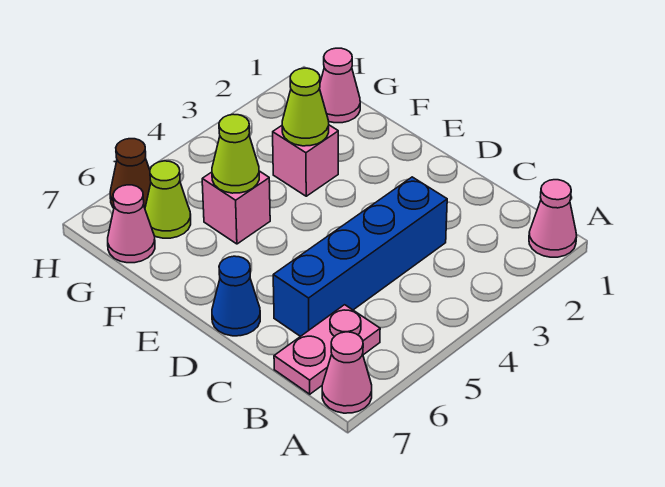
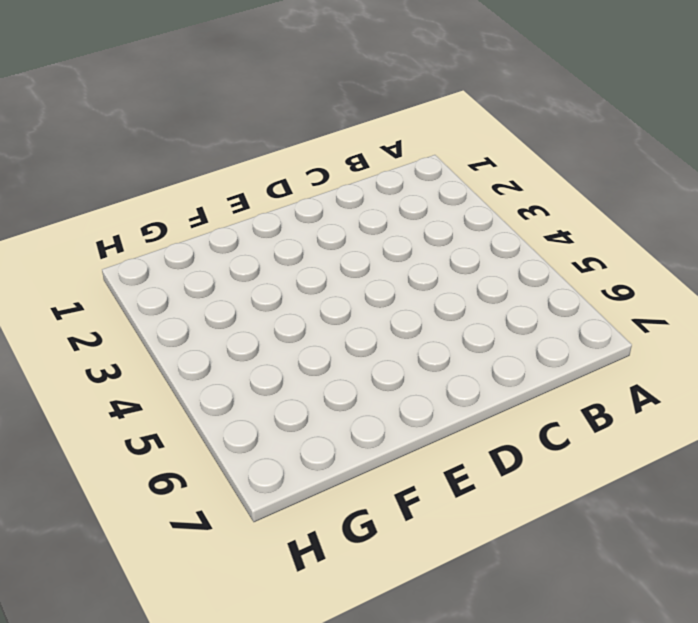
none -> pink cone A1 level 1
none -> pink cone A7 level 1
none -> pink plate B6:B7 level 1

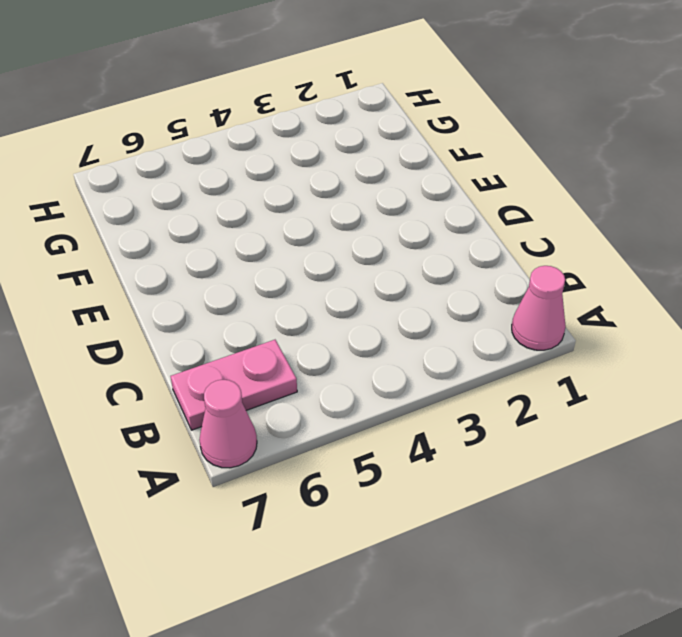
none -> blue brick C3:C6 level 1
none -> blue cone D7 level 1
none -> pink brick F3 level 1

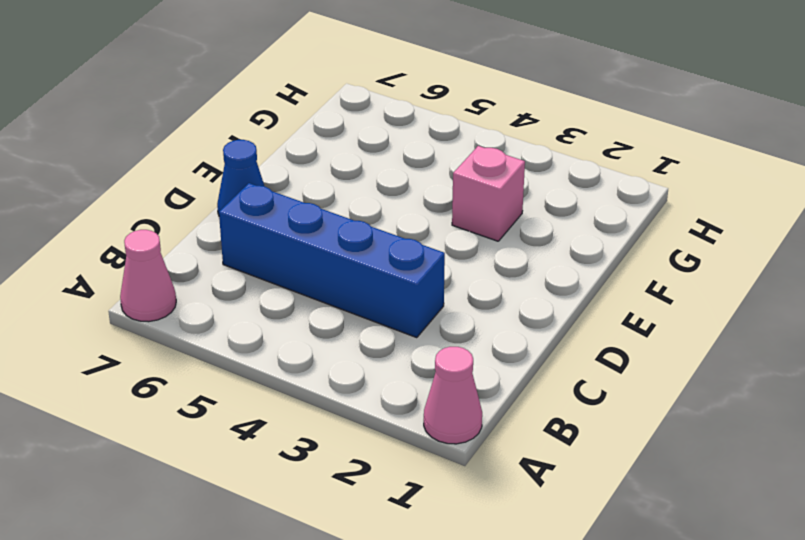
none -> pink plate B6:B7 level 1
none -> pink brick F5 level 1
none -> pink cone G1 level 1

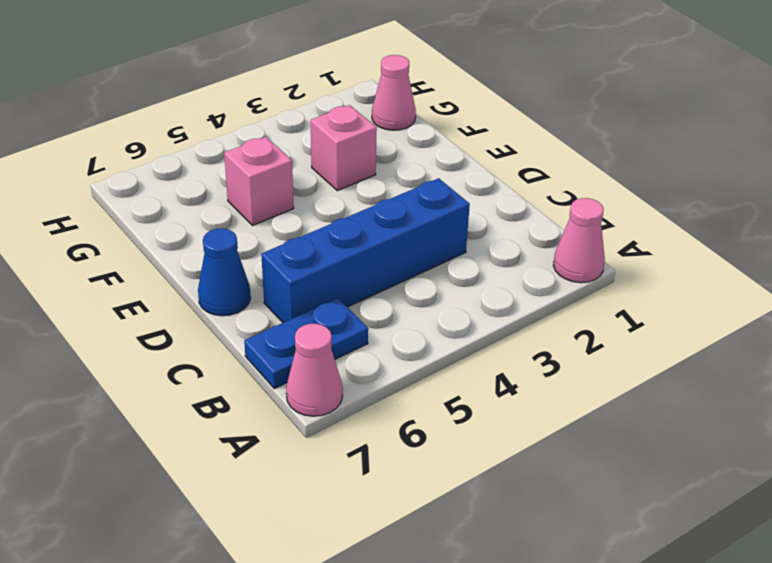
blue plate B6:B7 level 1 -> pink plate B6:B7 level 1
none -> lime cone G6 level 1
none -> pink cone G7 level 1
none -> brown cone H6 level 1

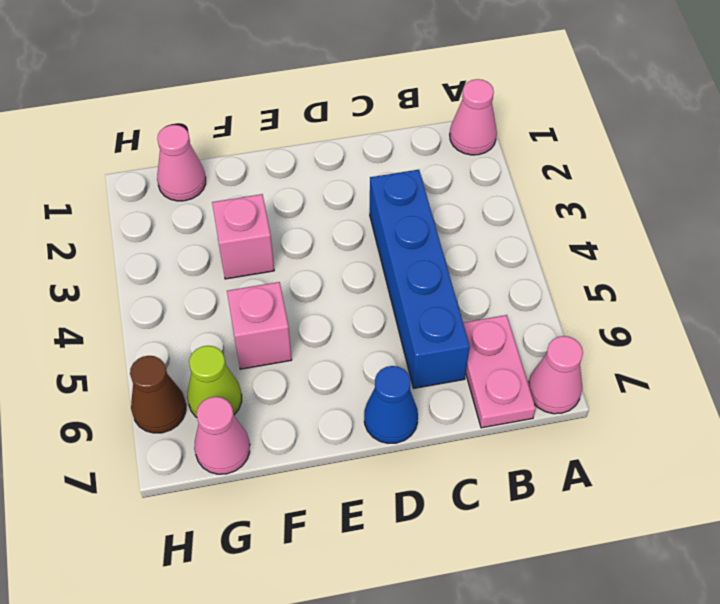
none -> lime cone F3 level 2
none -> lime cone F5 level 2

